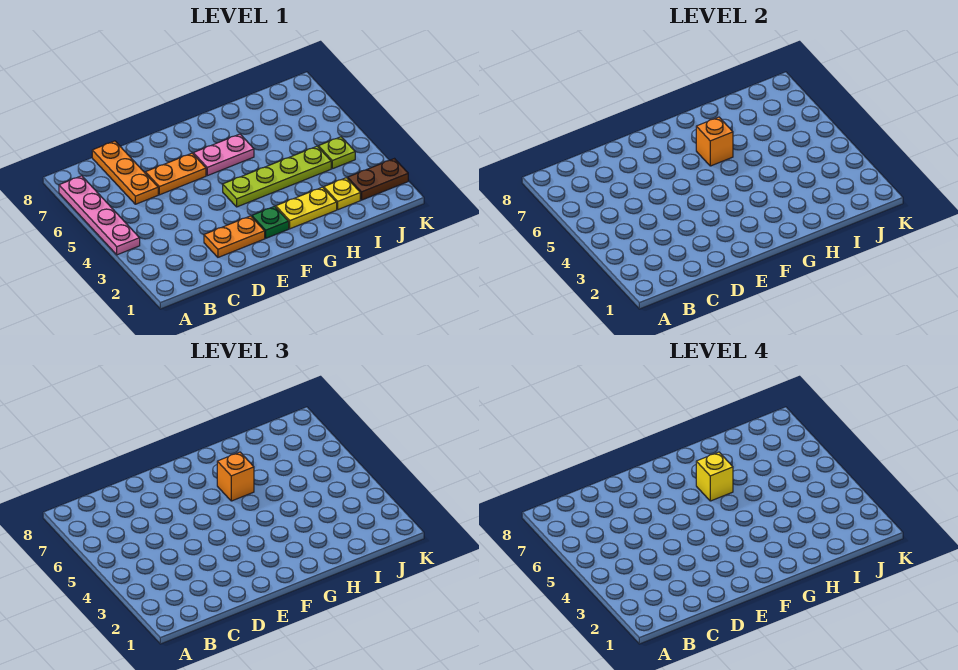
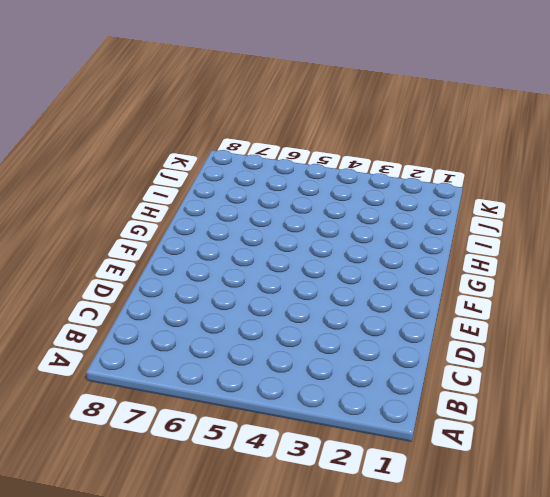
none -> pink plate A4:A7 level 1
none -> orange plate C6:C8 level 1
none -> orange plate D2:E2 level 1

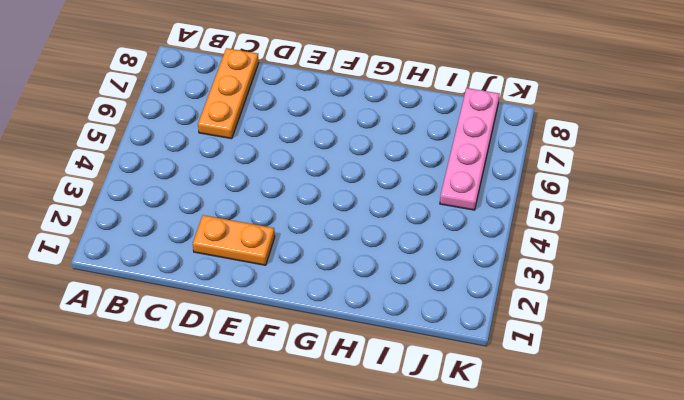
pink plate J5:J8 level 1 -> pink plate A4:A7 level 1
none -> orange plate D6:E6 level 1
none -> green plate F2 level 1
none -> lime plate F4:I4 level 1

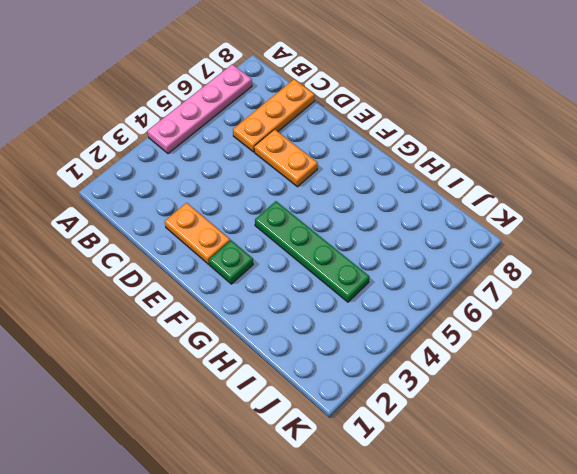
green plate F4:I4 level 1 -> lime plate F4:I4 level 1
none -> pink plate F6:G6 level 1
none -> yellow plate G2:H2 level 1
none -> yellow plate I2 level 1

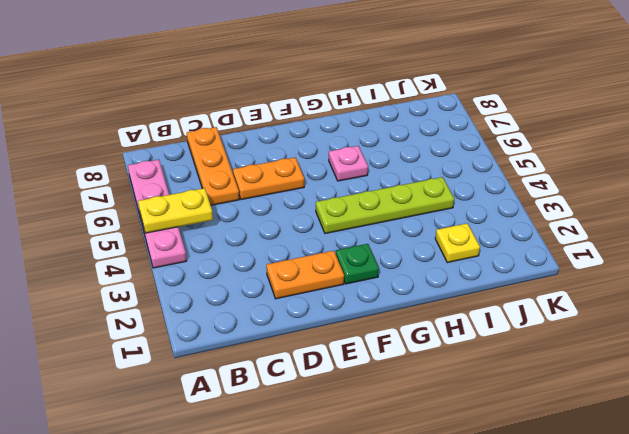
yellow plate A5:B5 level 2 -> yellow plate G2:H2 level 1
pink plate G6 level 1 -> pink plate F6:G6 level 1
none -> brown plate J2:K2 level 1
none -> lime plate J4 level 1
none -> orange brick G6 level 2

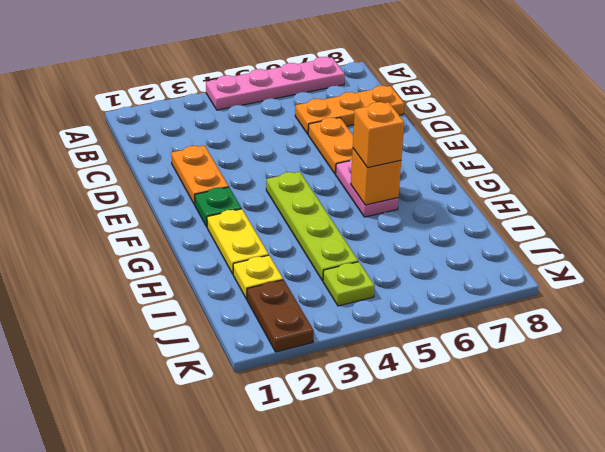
none -> yellow brick G6 level 4

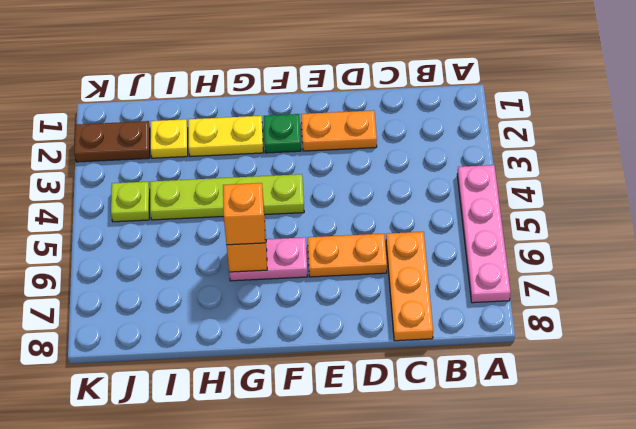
none -> yellow brick G6 level 4

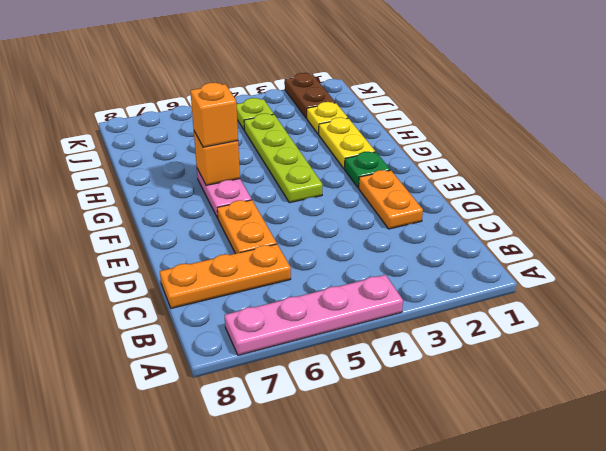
none -> yellow brick G6 level 4

